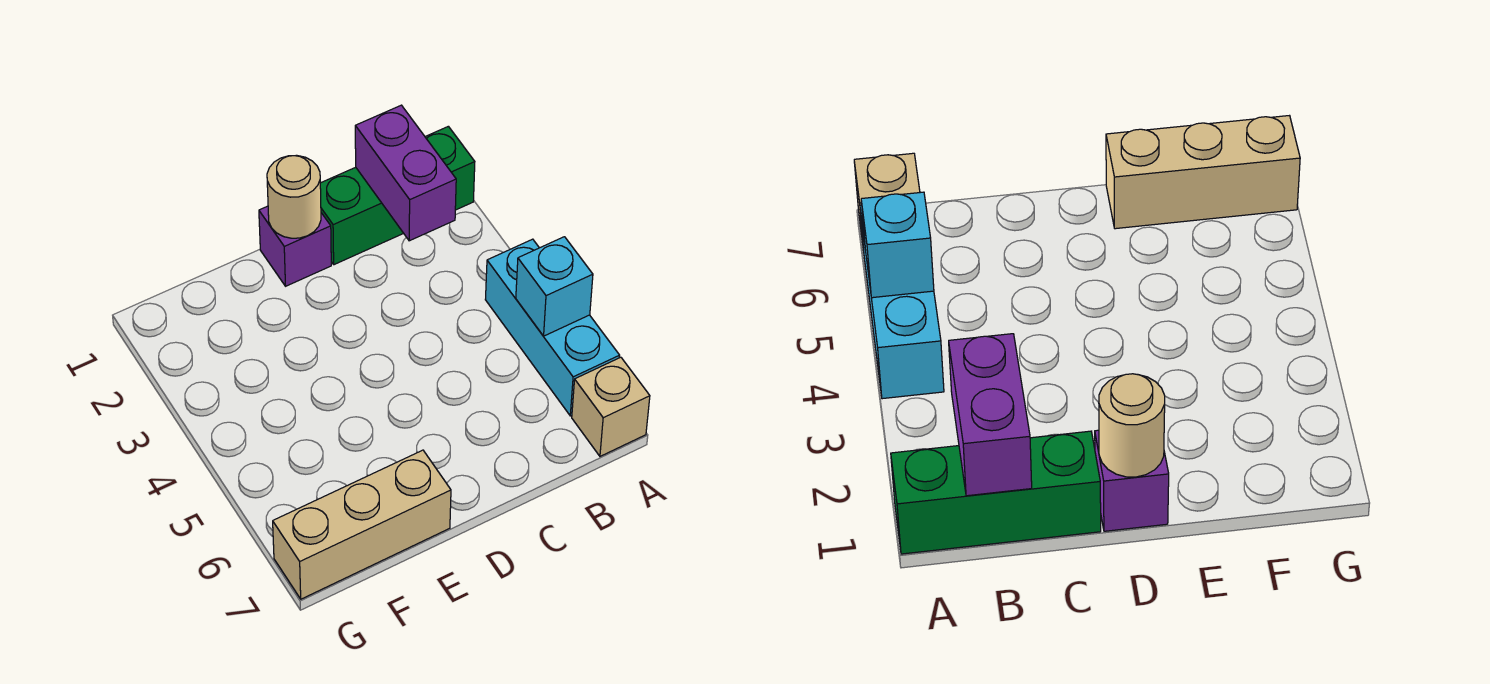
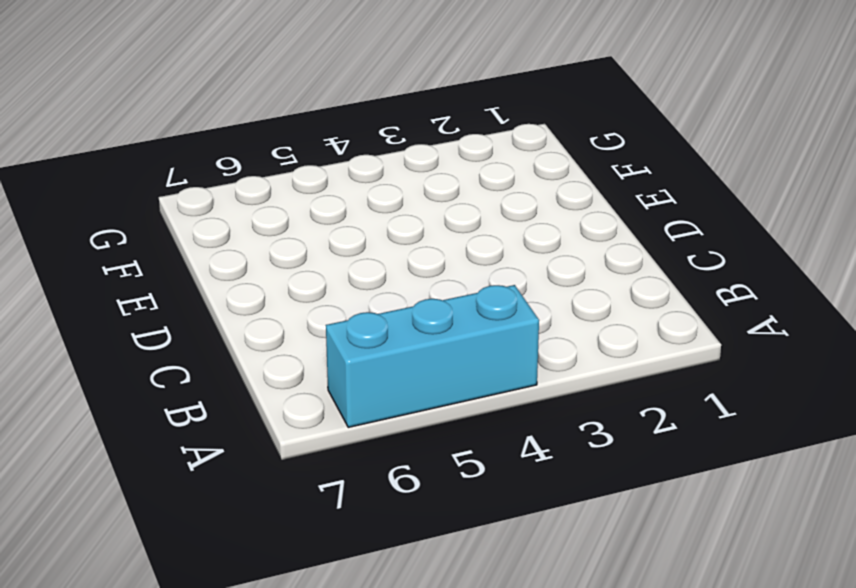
none -> green brick A1:C1 level 1
none -> tan brick A7 level 1

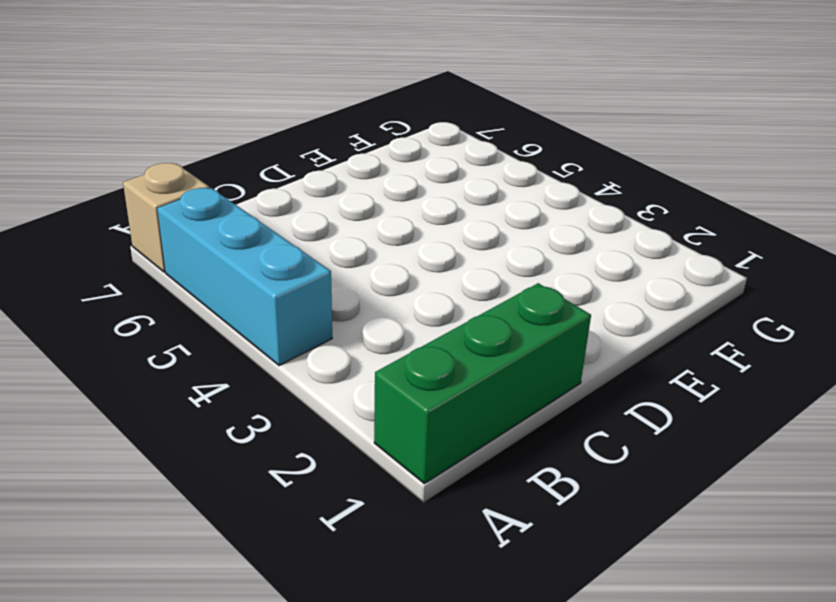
none -> purple brick D1 level 1
none -> tan brick E7:G7 level 1

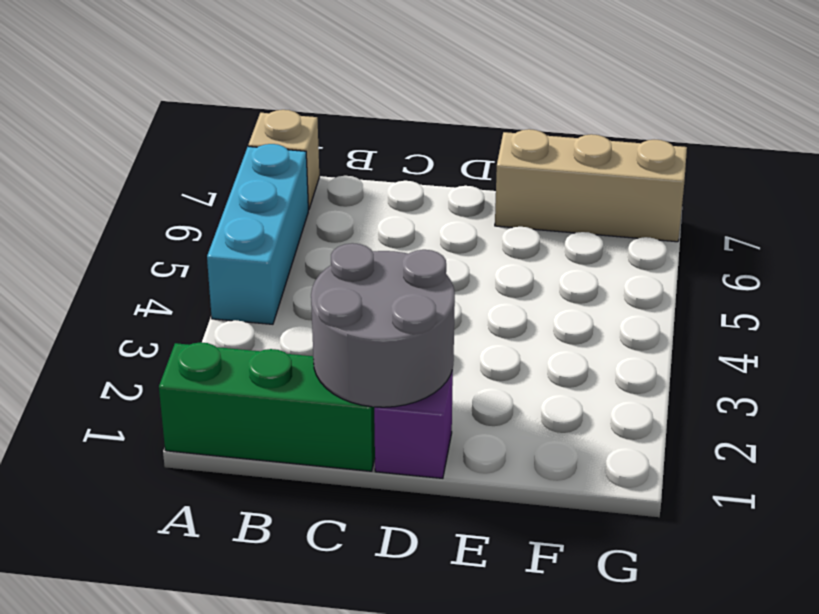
grey round brick C1:D2 level 2 -> tan round brick D1 level 2
none -> cyan brick A5 level 2
none -> purple brick B1:B2 level 2

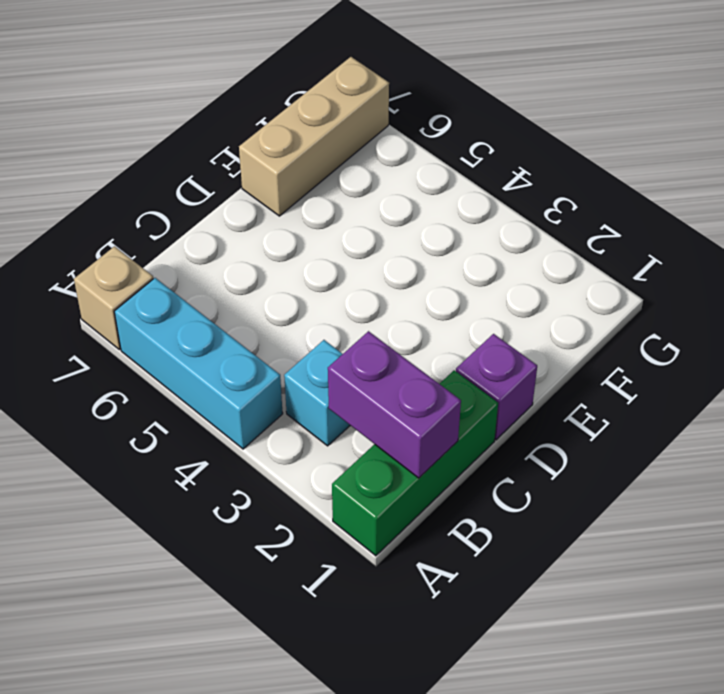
cyan brick B3 level 1 -> cyan brick A5 level 2
none -> tan round brick D1 level 2

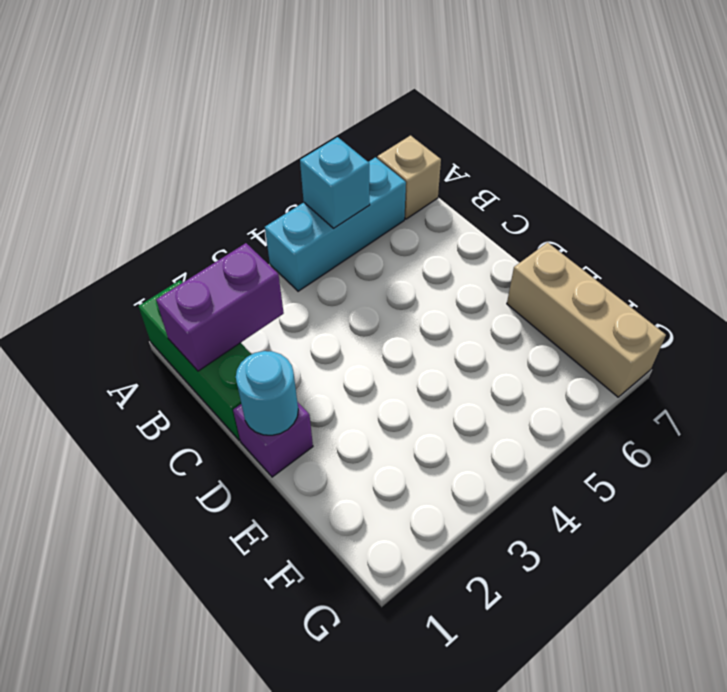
cyan round brick D1 level 2 -> tan round brick D1 level 2

